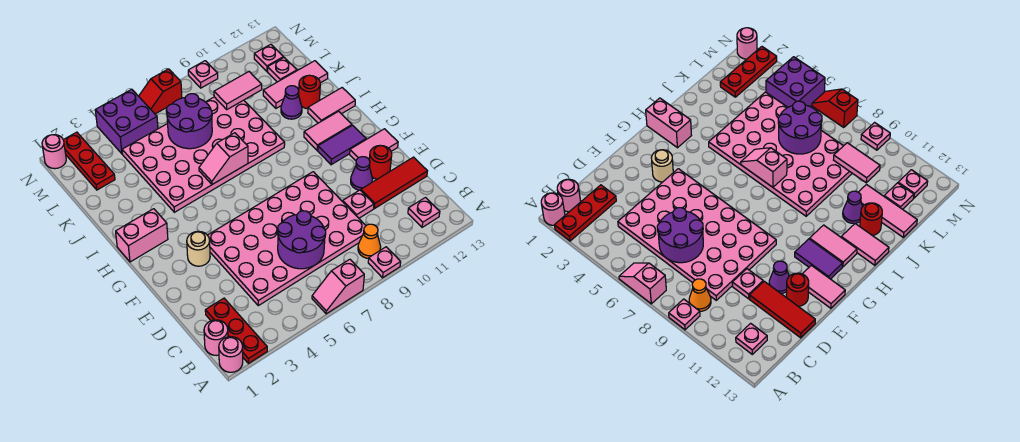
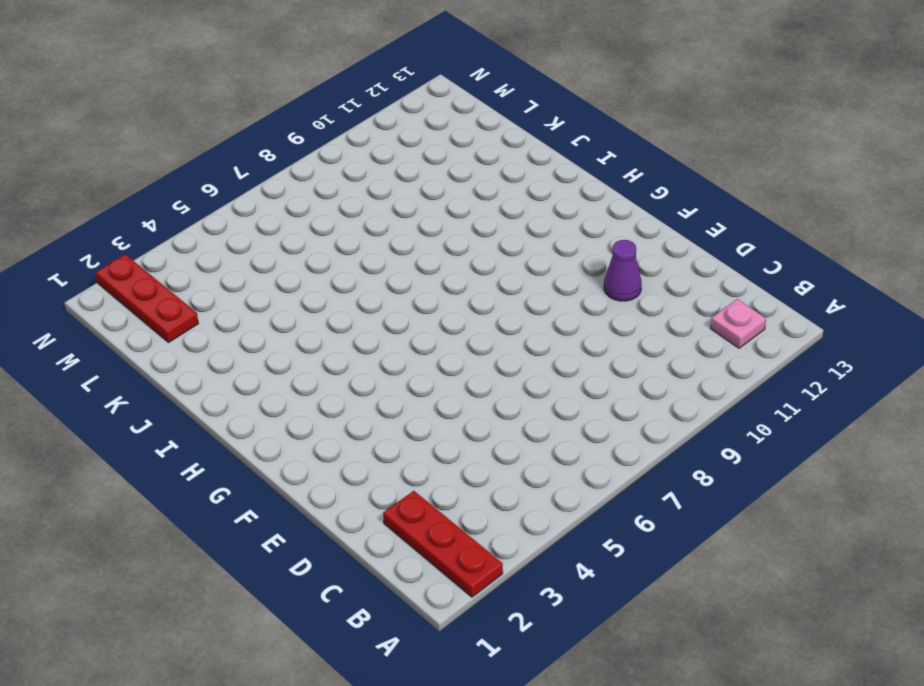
none -> pink round brick A1 level 1
none -> pink slope A6:A7 level 1 top 7
none -> pink plate A9 level 1
none -> pink round brick B1 level 1

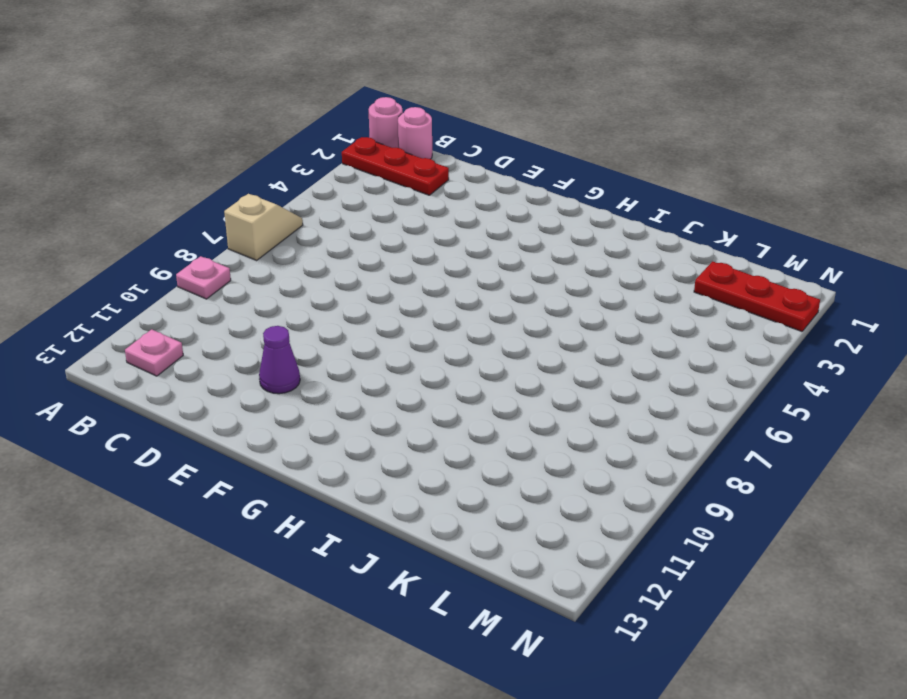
tan slope A6:A7 level 1 top 7 -> pink slope A6:A7 level 1 top 7
none -> orange cone B9 level 1
none -> pink plate C4:F9 level 1
none -> pink plate D10 level 1
none -> red tile D11:D13 level 1

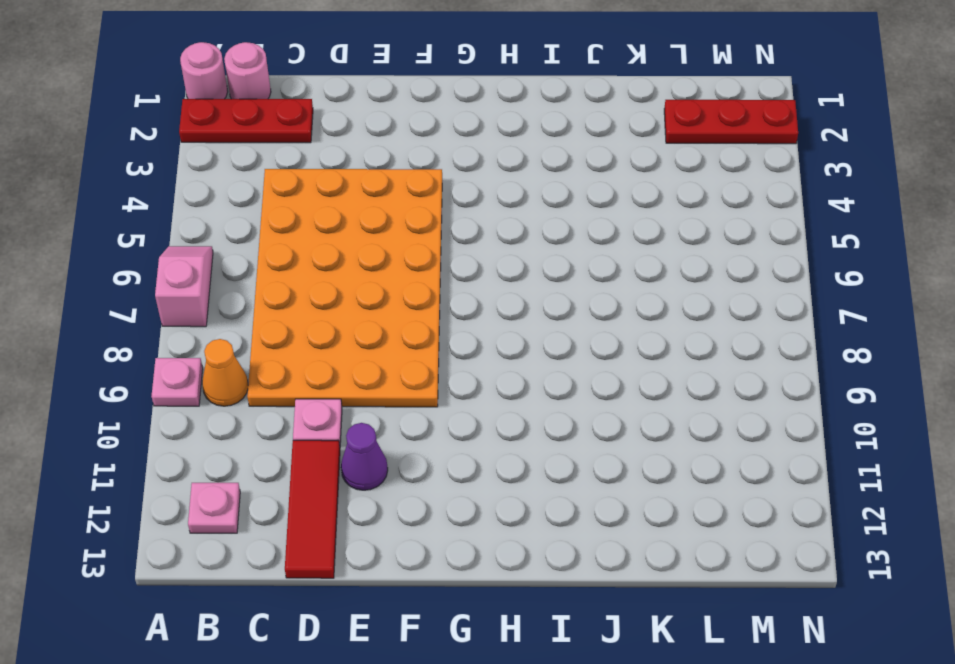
orange plate C4:F9 level 1 -> pink plate C4:F9 level 1
none -> red round brick E12 level 1
none -> tan round brick F3 level 1
none -> pink tile F12:F13 level 1
none -> purple tile G11:G12 level 1

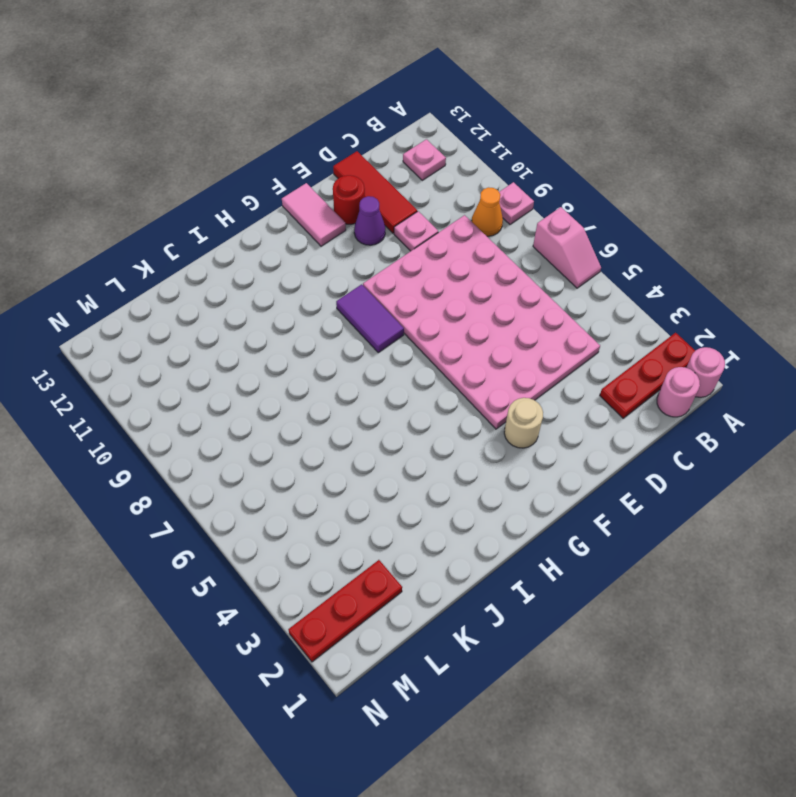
purple tile G8:G9 level 1 -> purple tile G11:G12 level 1
none -> pink brick H1:H2 level 1
none -> pink tile H11:H12 level 1
none -> pink plate I4:L9 level 1
none -> pink tile I12:I13 level 1

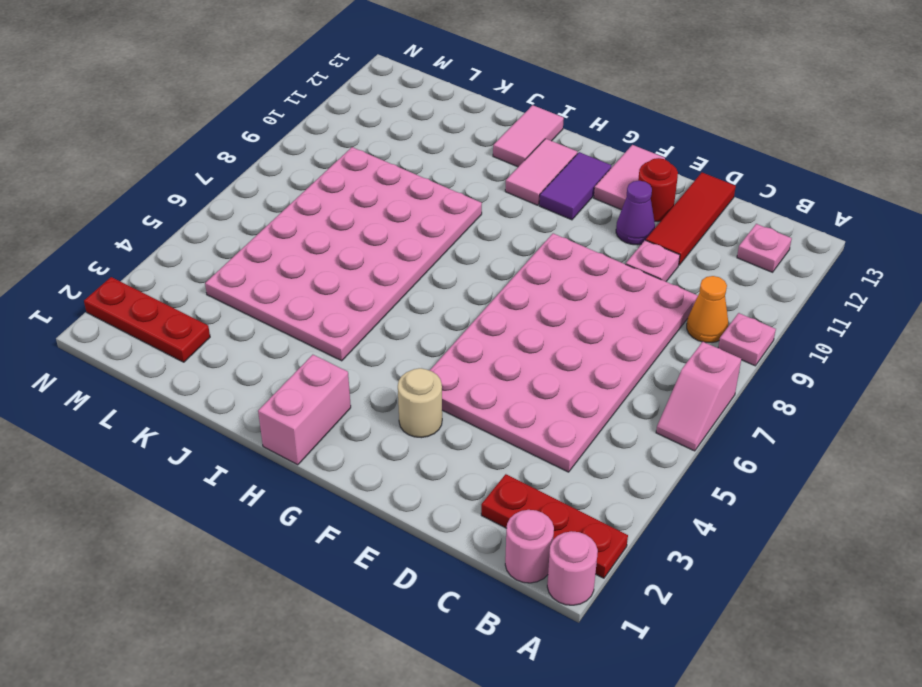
none -> purple cone J11 level 1
none -> red round brick J12 level 1
none -> pink tile K11:K13 level 1
none -> pink plate L12 level 1

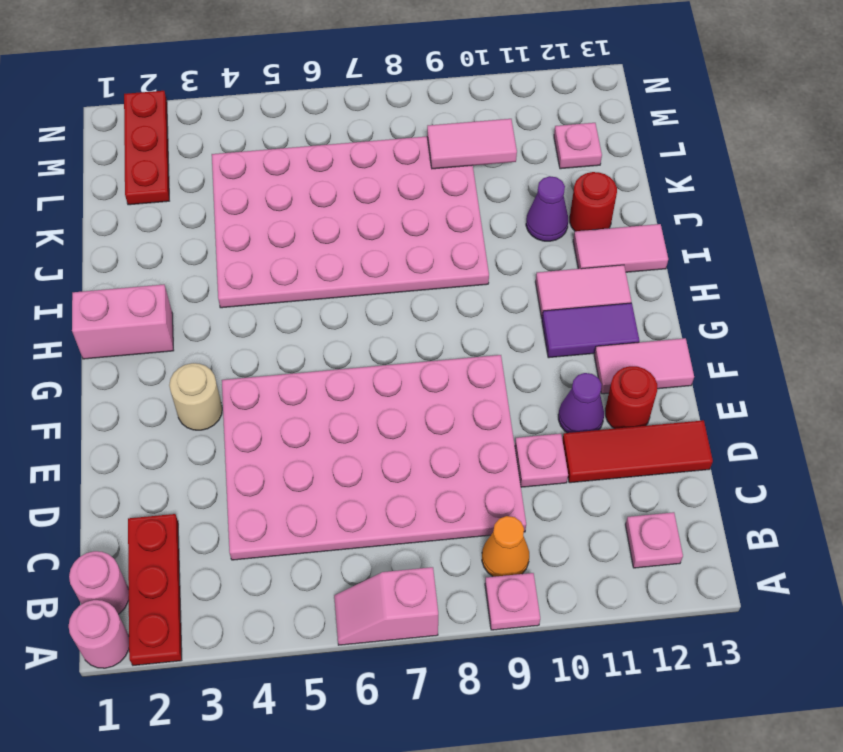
none -> pink tile K11:K13 level 1
none -> purple brick M4:N5 level 1
none -> pink plate M12 level 1
none -> pink round brick N1 level 1

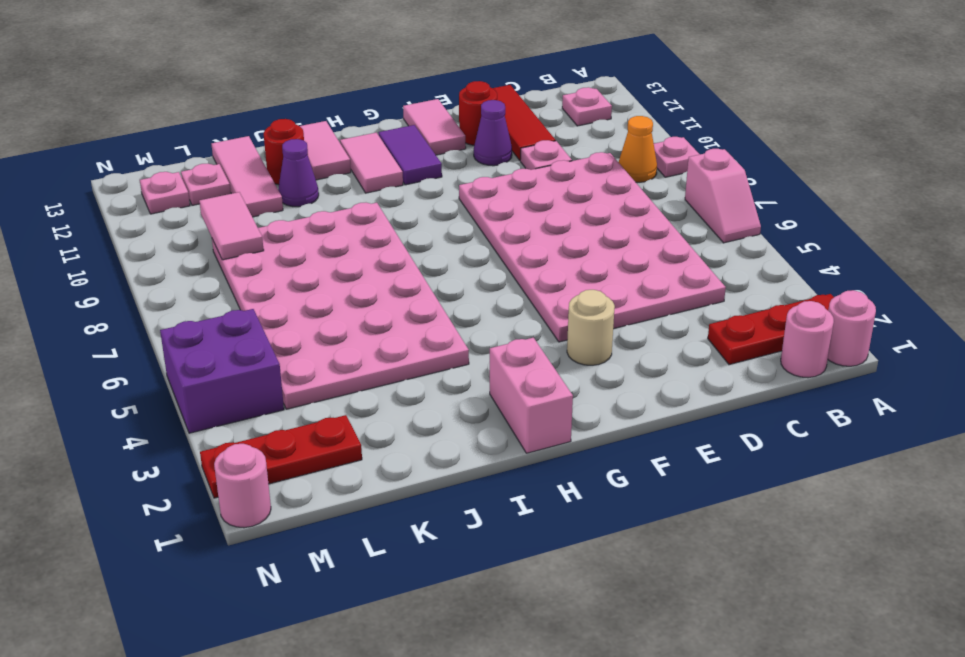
none -> red slope N6:N7 level 1 top 7
none -> pink plate N9 level 1
none -> purple round brick C6:D7 level 2
none -> pink slope I6:I7 level 2 top 7

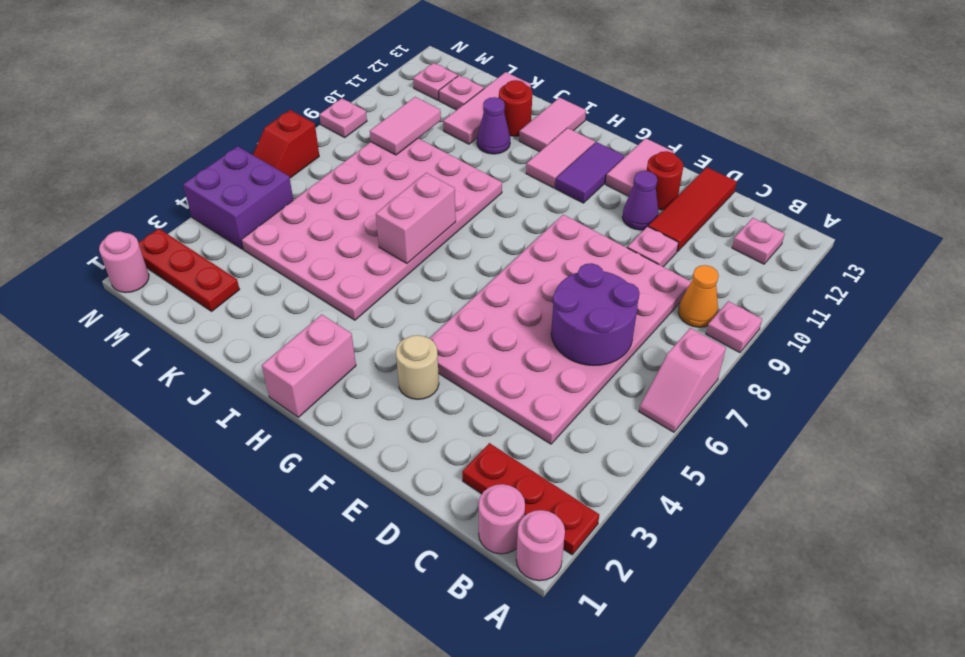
pink brick I6:I7 level 2 -> pink slope I6:I7 level 2 top 7
none -> purple round brick K6:L7 level 2

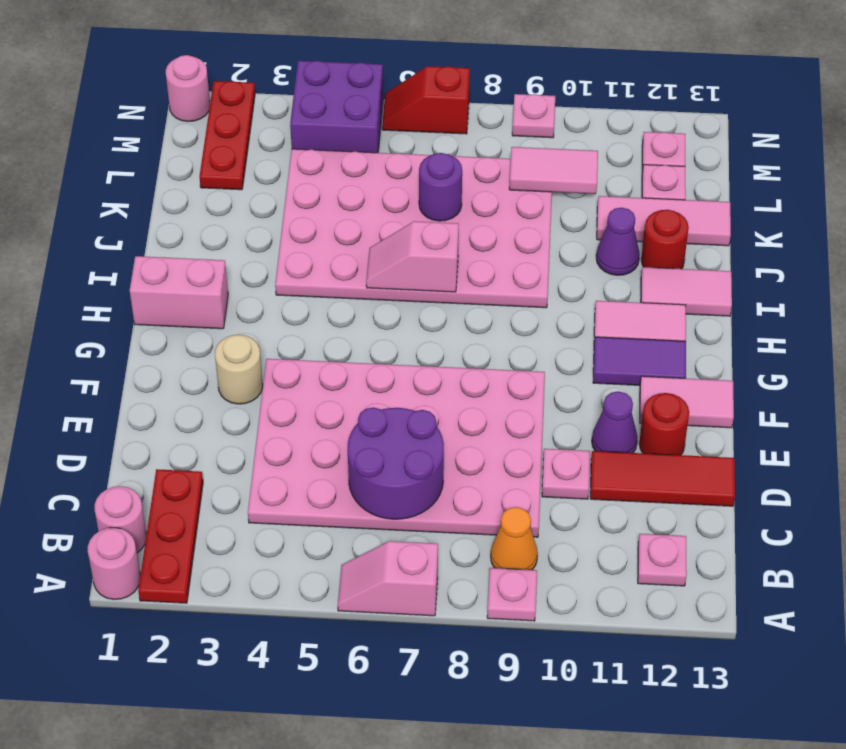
purple round brick K7 level 2 -> purple round brick K6:L7 level 2

